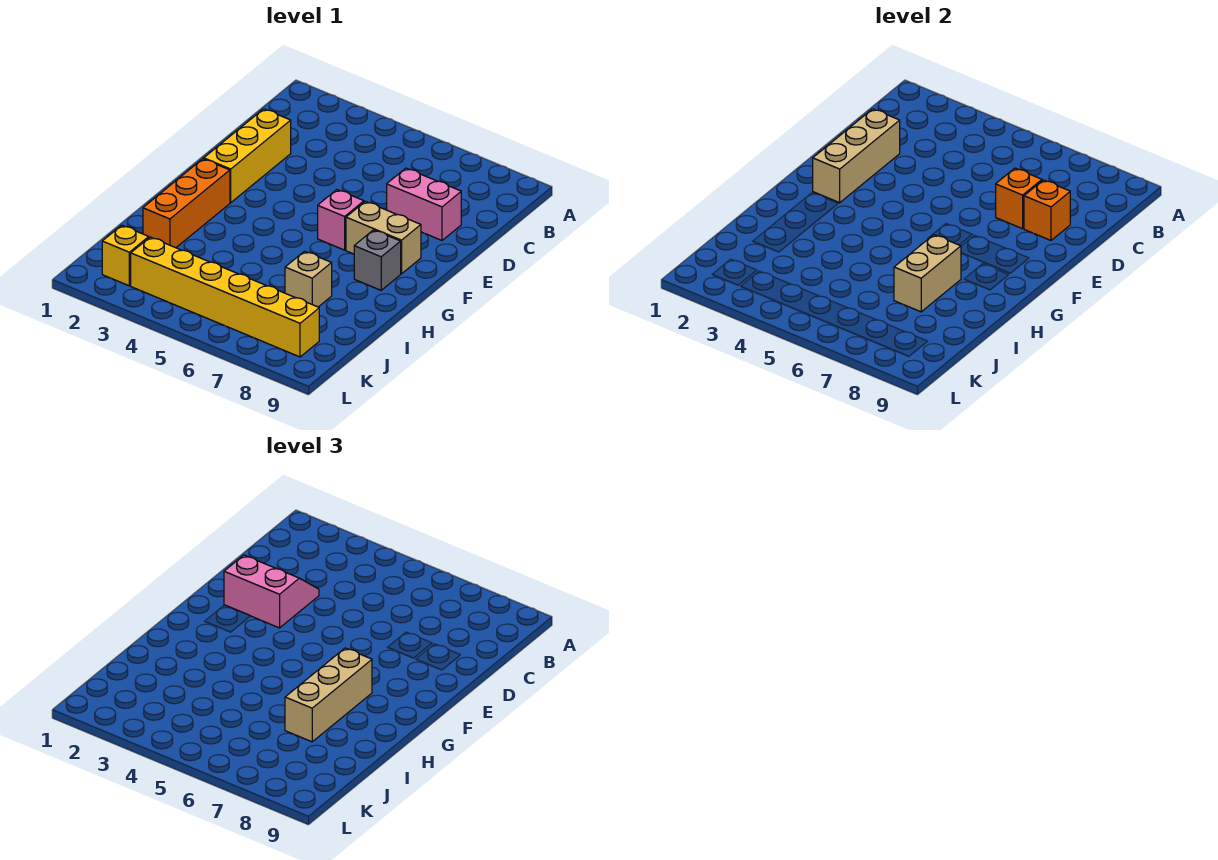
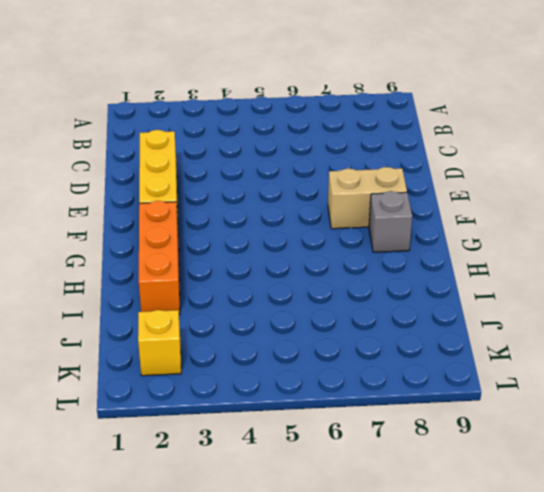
none -> pink brick D7:D8 level 1
none -> pink brick F6 level 1
none -> tan brick I7 level 1

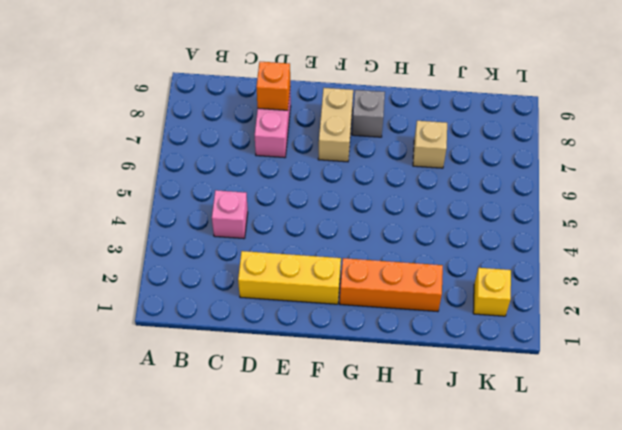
pink brick C4 level 1 -> pink brick F6 level 1
none -> yellow brick K3:K8 level 1
none -> tan brick D2:F2 level 2
none -> orange brick D7 level 2

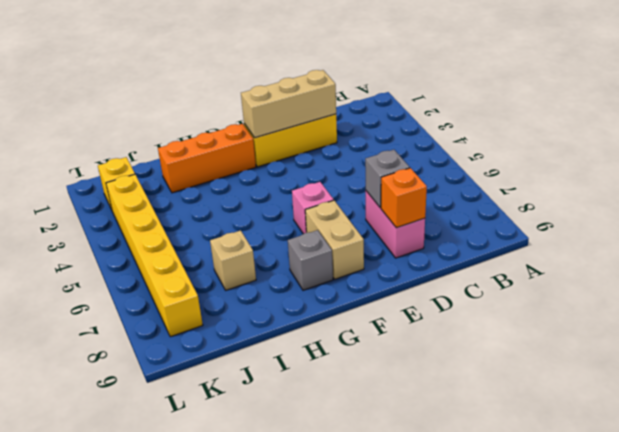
grey brick D7 level 2 -> orange brick D7 level 2
none -> tan brick H7:I7 level 2
none -> pink slope D2:E3 level 3 top E
none -> tan brick G7:I7 level 3

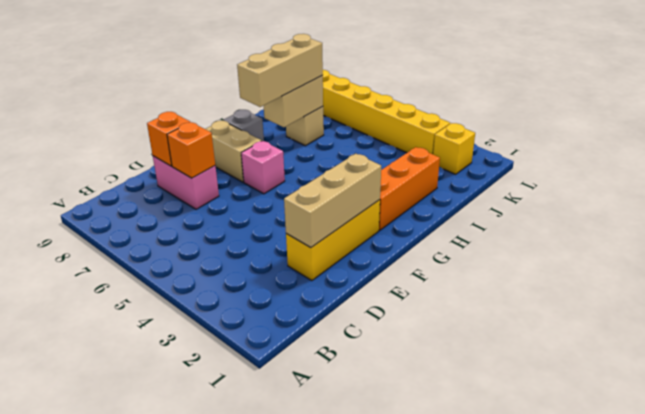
none -> pink slope D2:E3 level 3 top E

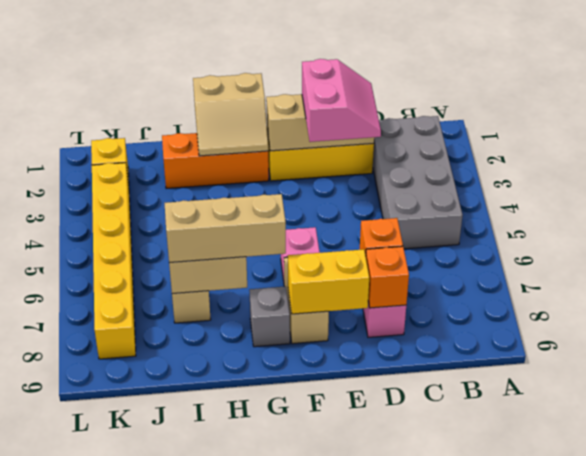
grey brick B2:C5 level 1 -> none
yellow brick E8:F8 level 2 -> none
tan slope G1:H2 level 2 top 1 -> none

